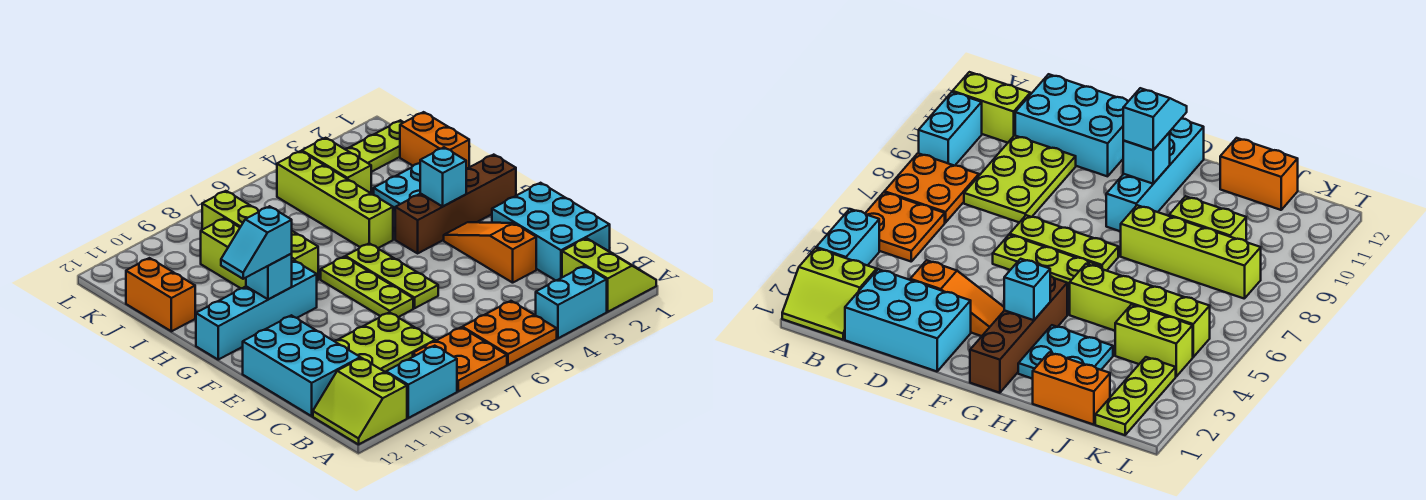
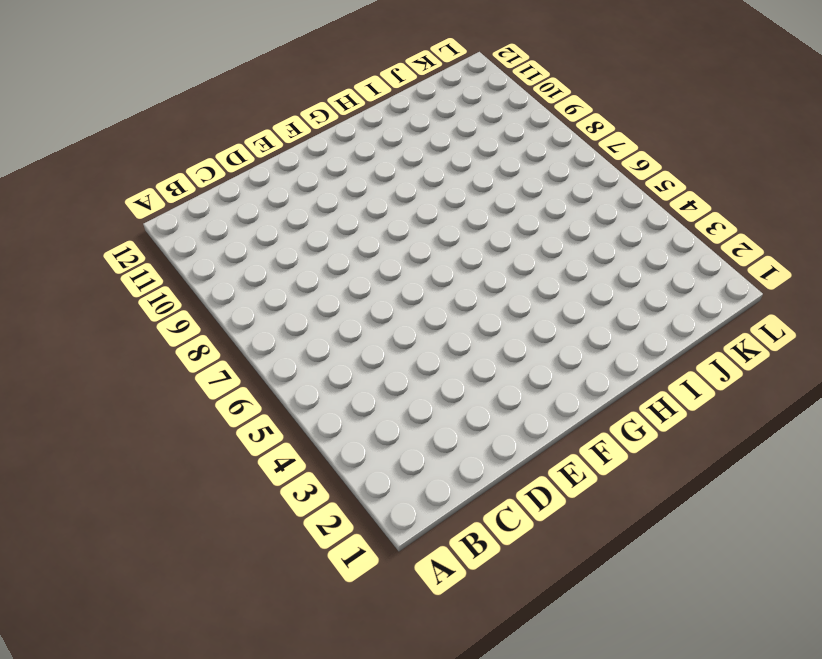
none -> lime slope A1:B2 level 1 top 2
none -> cyan brick A3:A4 level 1
none -> orange plate A5:B6 level 1

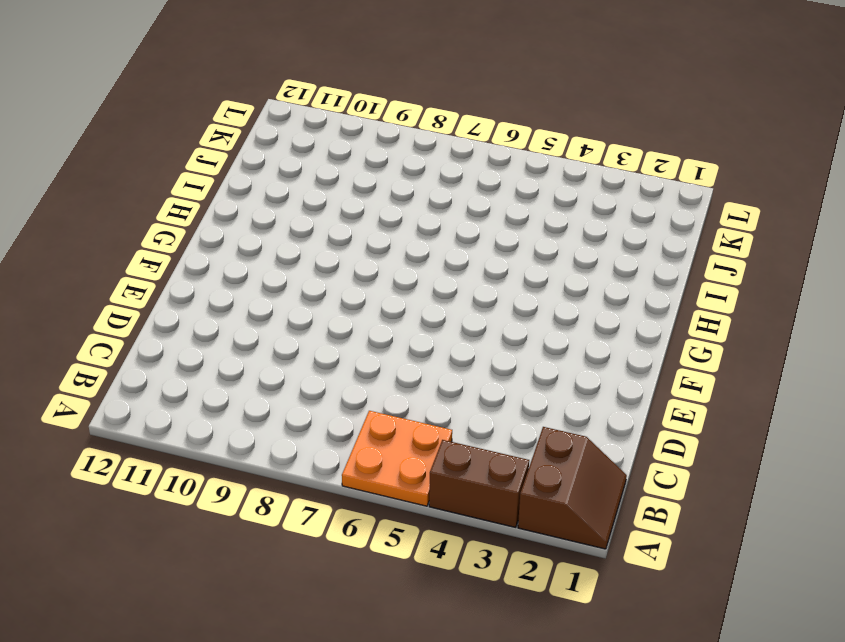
brown slope A1:B2 level 1 top 2 -> lime slope A1:B2 level 1 top 2
brown brick A3:A4 level 1 -> cyan brick A3:A4 level 1
none -> orange plate A7:B8 level 1
none -> cyan brick A9:A10 level 1
none -> lime slope A11:B12 level 1 top 11

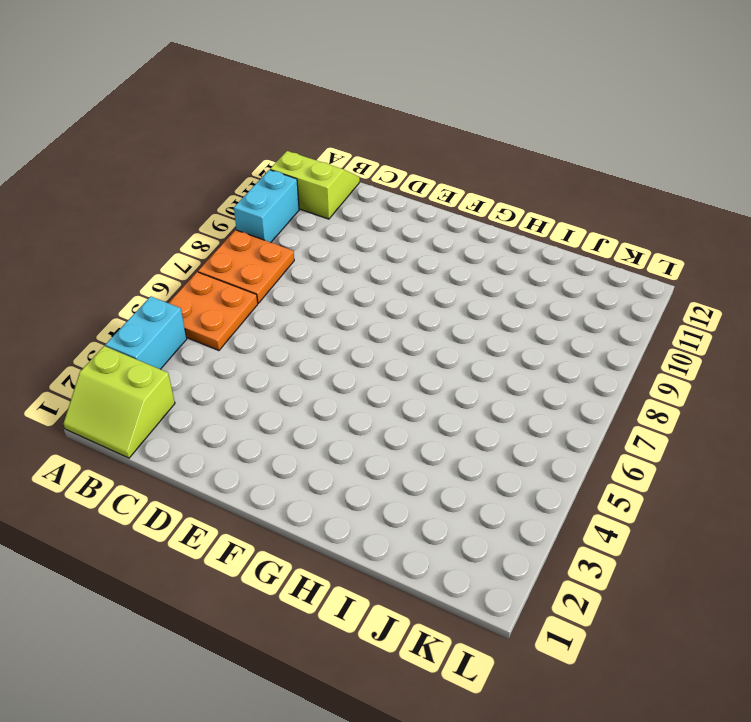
none -> cyan brick C1:E2 level 1
none -> lime plate C8:D10 level 1
none -> cyan brick C11:E12 level 1

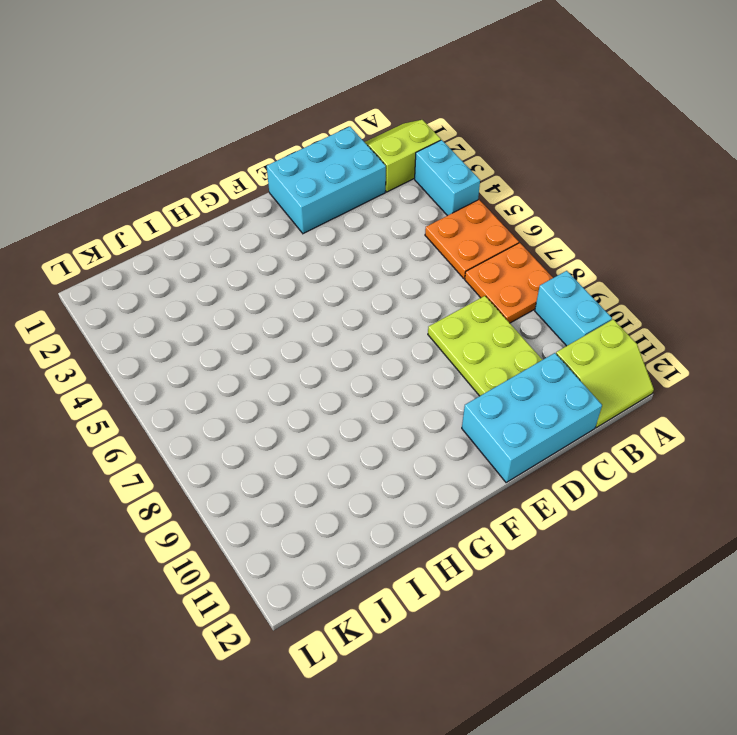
none -> orange slope D3:F3 level 1 top D
none -> lime plate E6:G6 level 1
none -> lime plate E7:G7 level 1

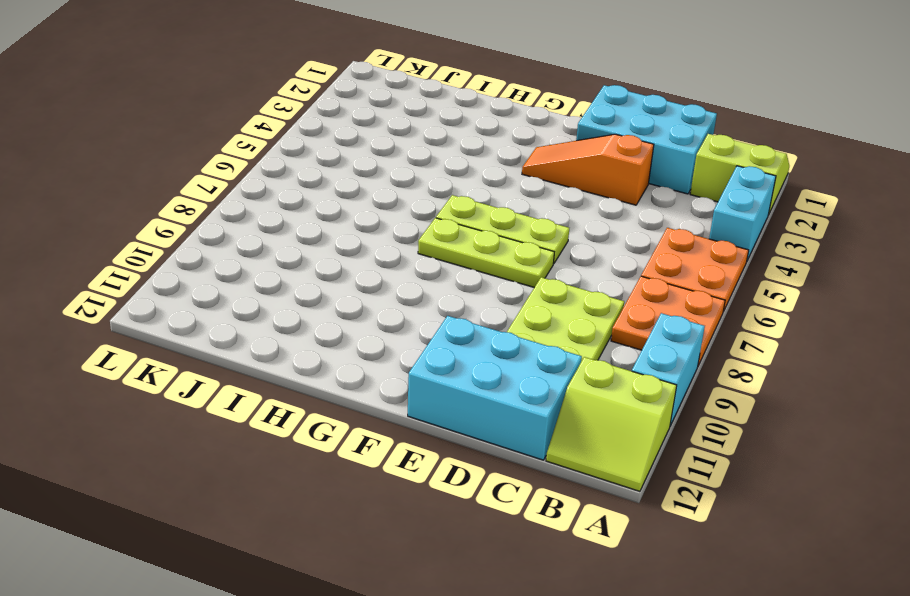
none -> brown brick G1:G4 level 1
none -> cyan brick G9:G12 level 1
none -> cyan plate H2:I3 level 1

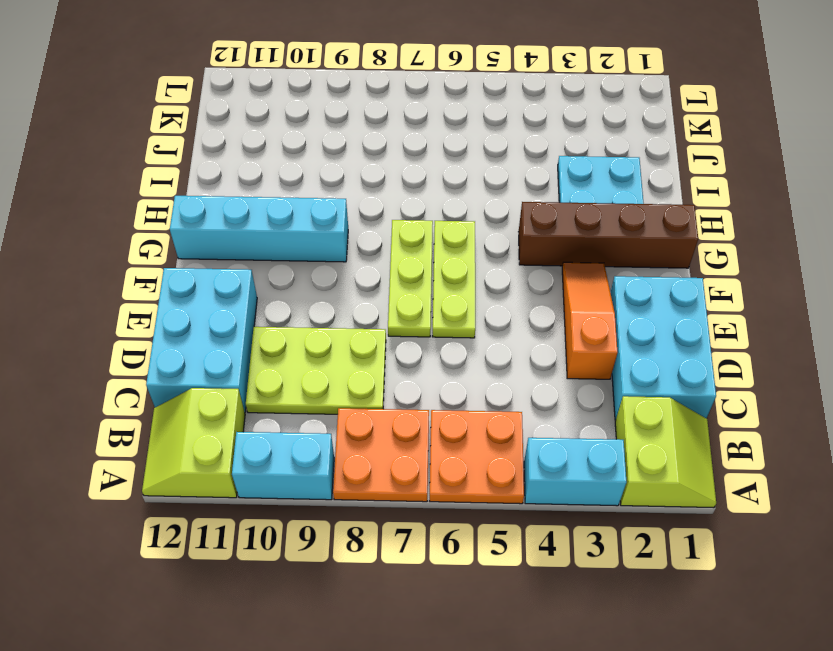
none -> lime brick H5:K5 level 1
none -> lime brick H8:K8 level 1
none -> orange brick I1:J1 level 1

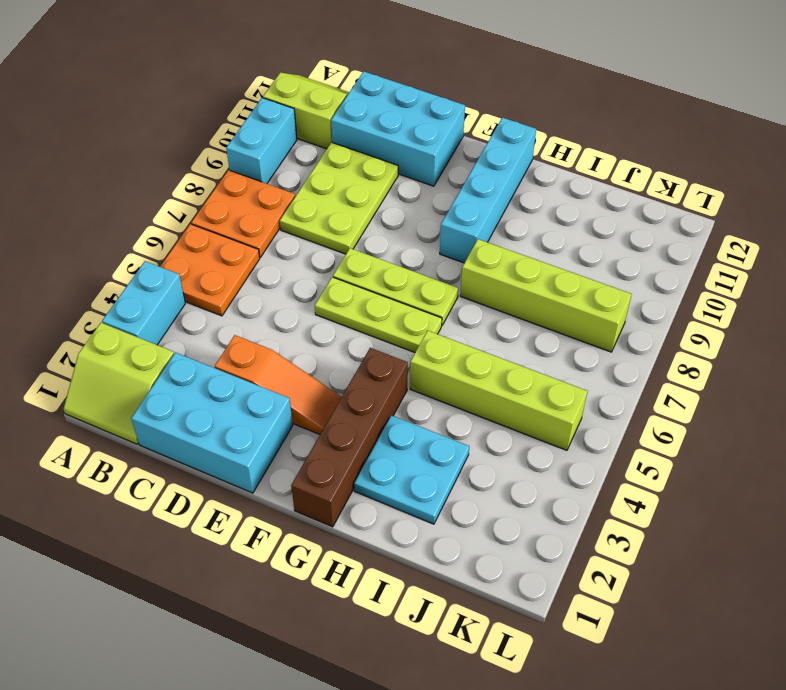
none -> orange brick I1:J1 level 1
none -> lime brick I9:J9 level 1
none -> orange brick I12:J12 level 1

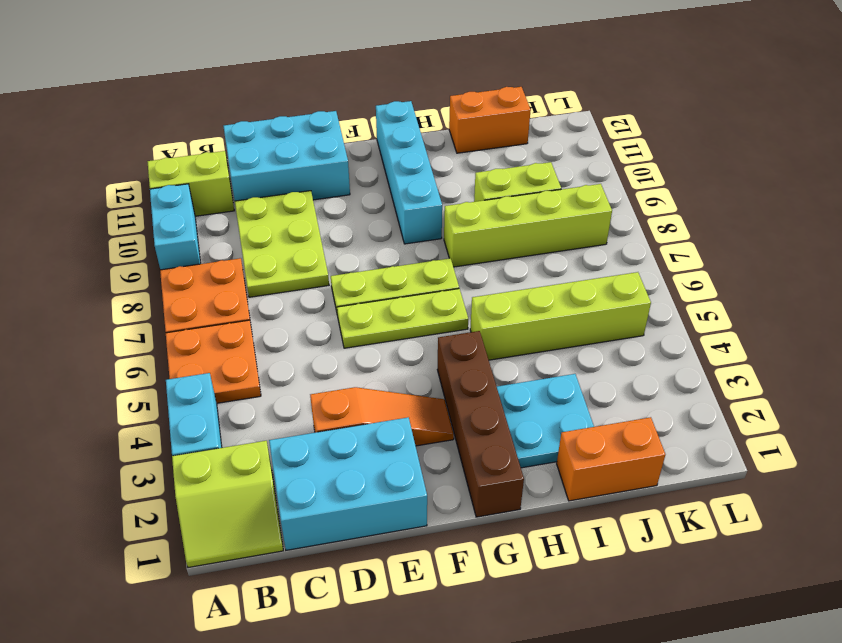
none -> lime brick J4:K4 level 1
none -> lime plate K1:K3 level 1
none -> cyan brick G3 level 2

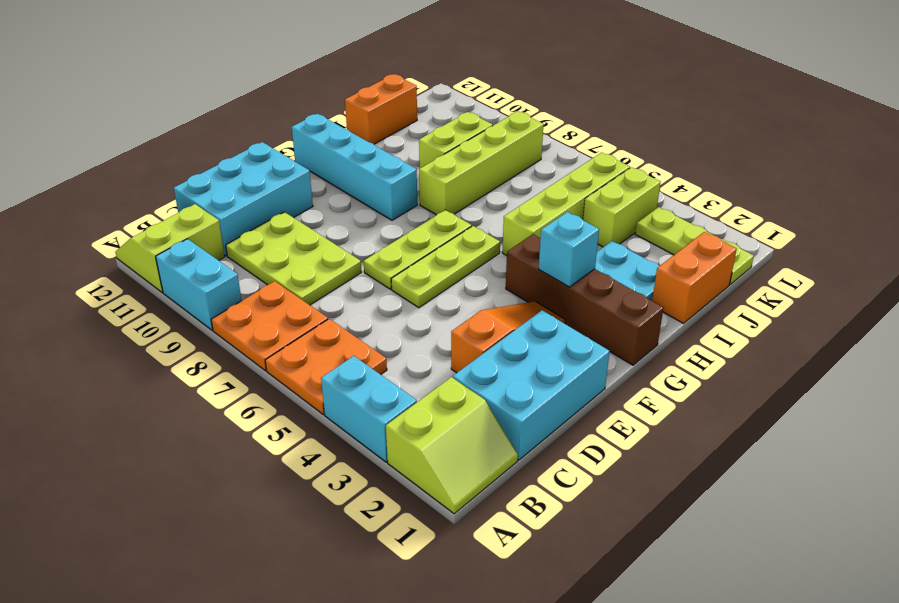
none -> cyan brick G10 level 2
none -> cyan slope G10:G11 level 3 top 10

